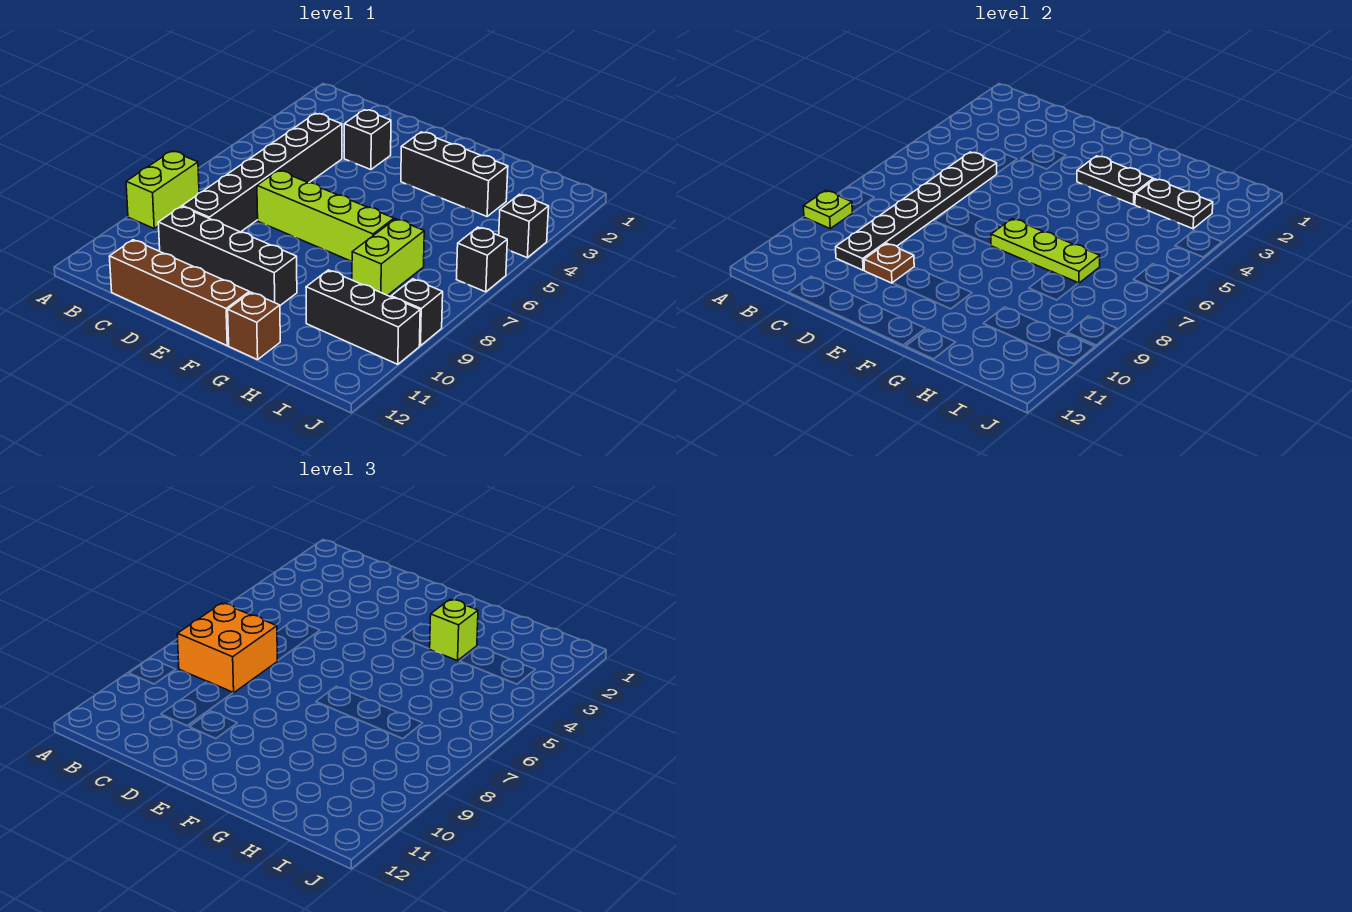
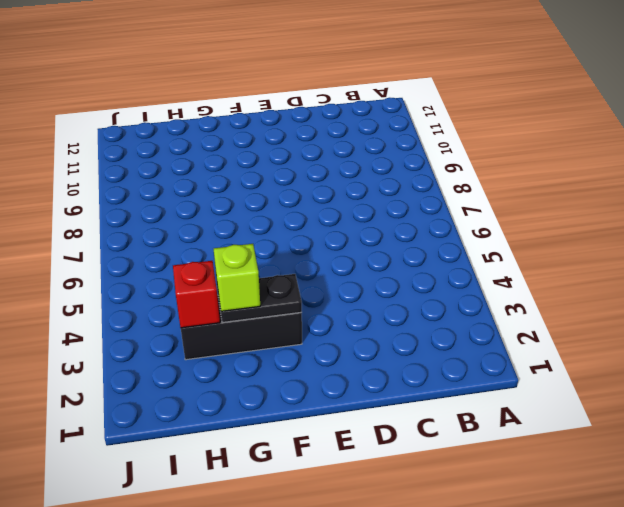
red brick H3 level 2 -> black plate H3:I3 level 2
none -> lime brick A8:A9 level 1
none -> black brick C4:C9 level 1
none -> black brick C10:F10 level 1

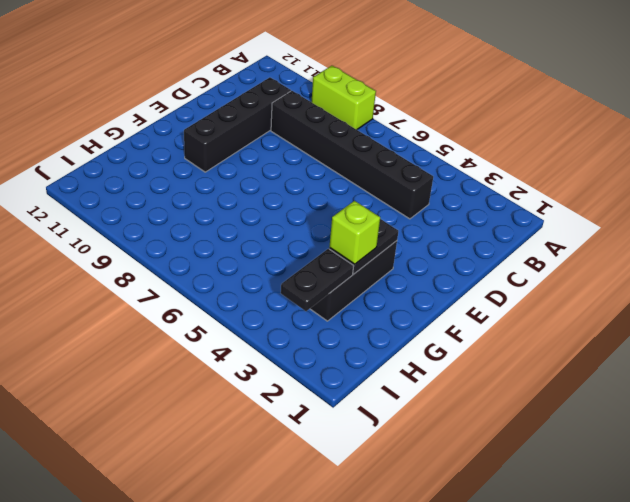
none -> brown brick C12:F12 level 1
none -> black brick D3 level 1
none -> lime brick D7:G7 level 1

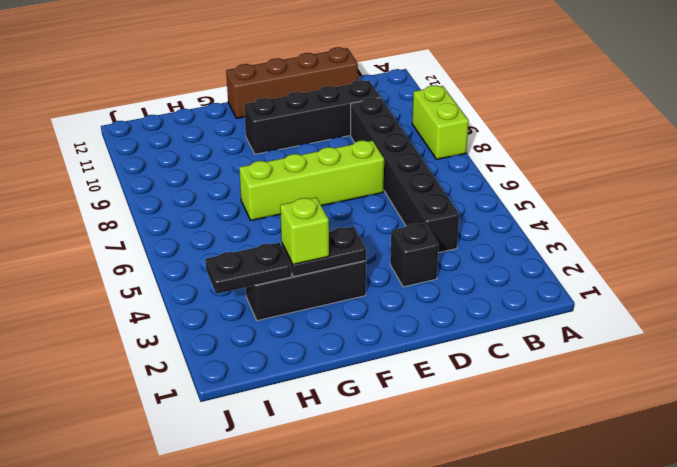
none -> brown brick G12 level 1
none -> lime brick H7:H8 level 1
none -> black brick H10:J10 level 1

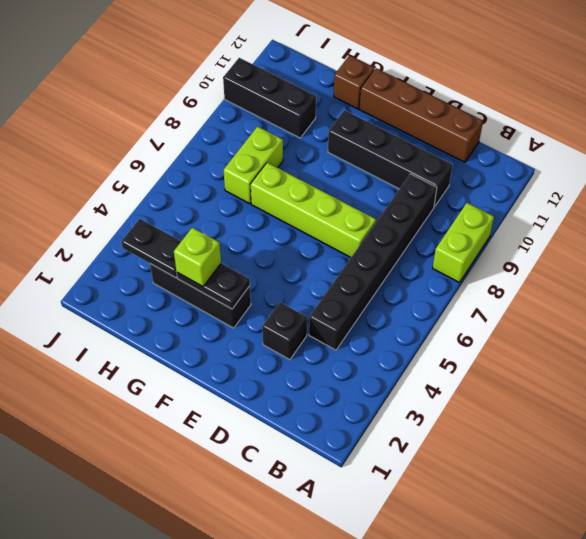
none -> black brick J4 level 1
none -> black brick J6 level 1
none -> black brick J9 level 1

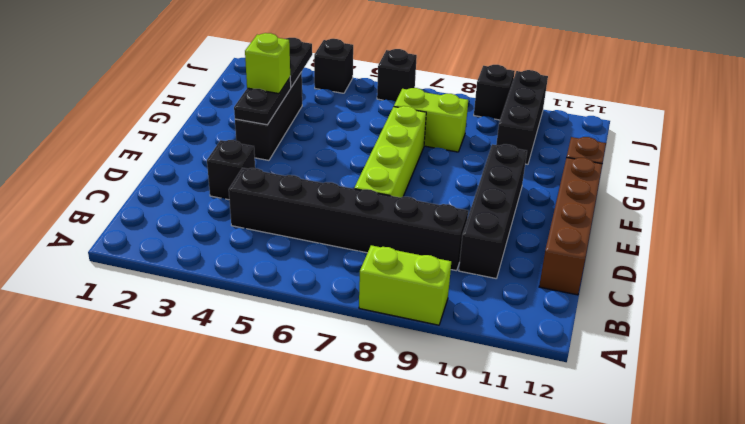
none -> lime plate A9 level 2
none -> black plate C5:C10 level 2
none -> brown plate D10 level 2

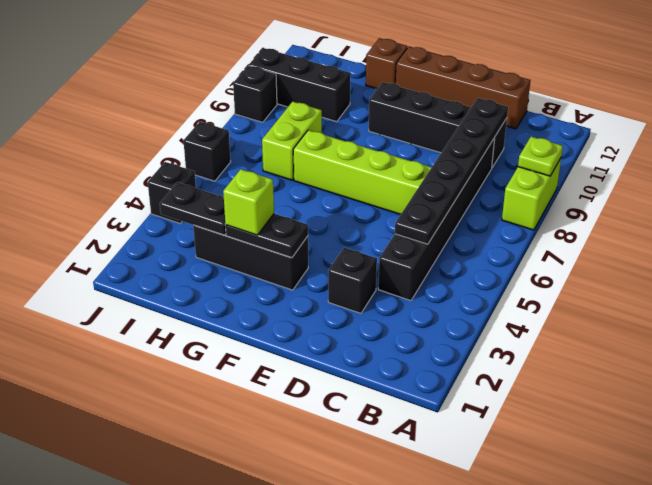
none -> brown plate D10 level 2
none -> lime plate F7:H7 level 2
none -> orange brick B7:C8 level 3

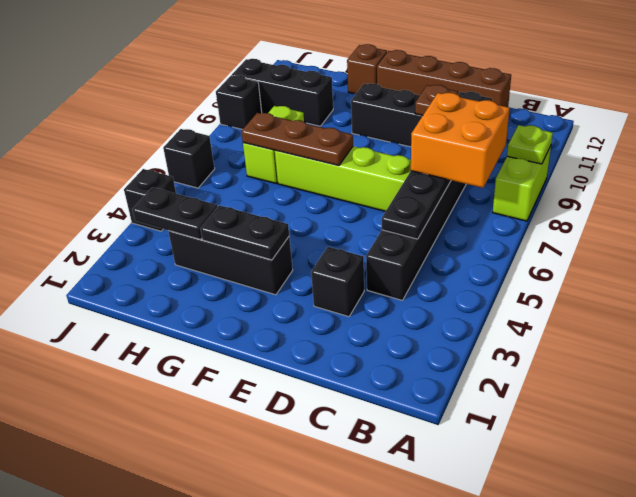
brown plate F7:H7 level 2 -> lime plate F7:H7 level 2
none -> lime brick G3 level 3

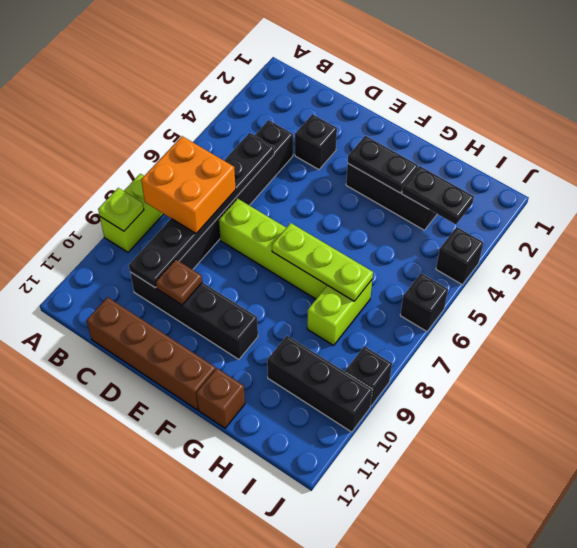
none -> lime brick G3 level 3

